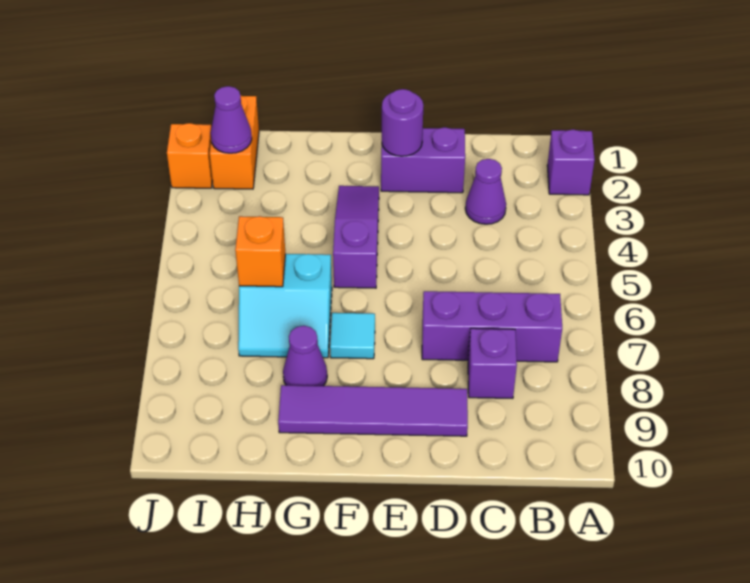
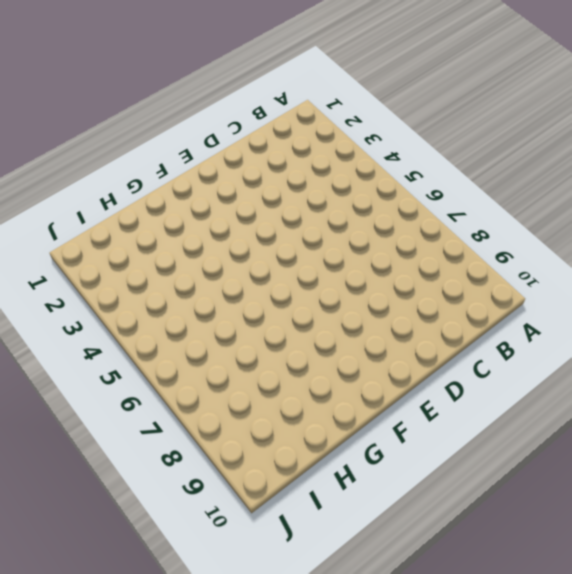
none -> purple brick A2 level 1
none -> purple brick B7:D7 level 1
none -> purple cone C3 level 1

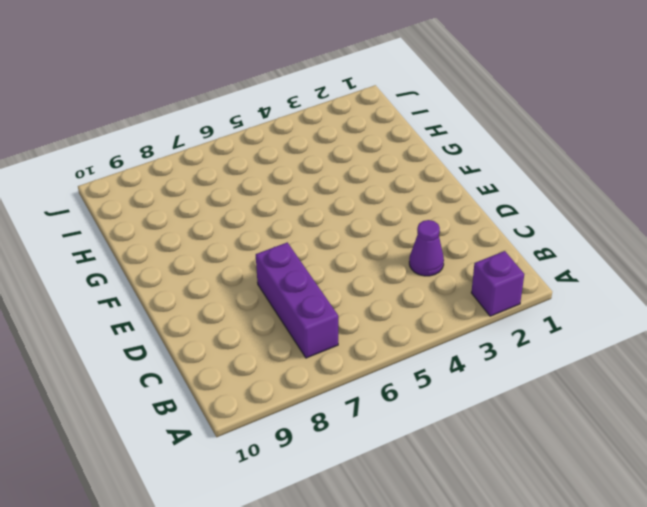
none -> purple brick C8 level 1
none -> purple brick D2:E2 level 1
none -> purple tile D9:G9 level 1

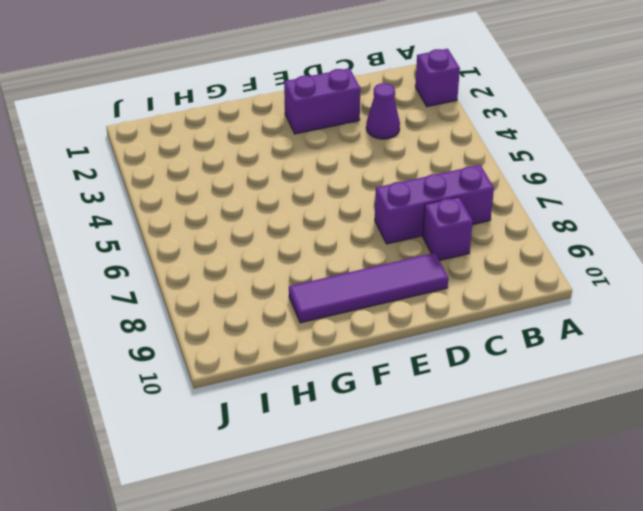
none -> purple slope F3:F5 level 1 top 5
none -> cyan tile F7 level 1
none -> cyan slope G6:H7 level 1 top 6

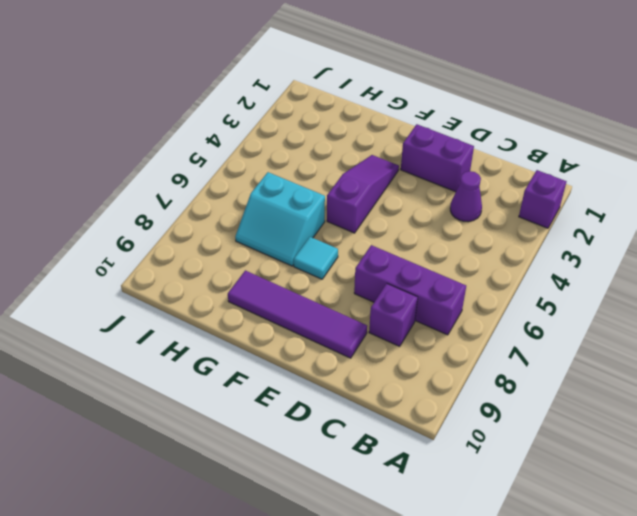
none -> purple cone G8 level 1
none -> orange brick I1:I2 level 1
none -> orange brick J2 level 1

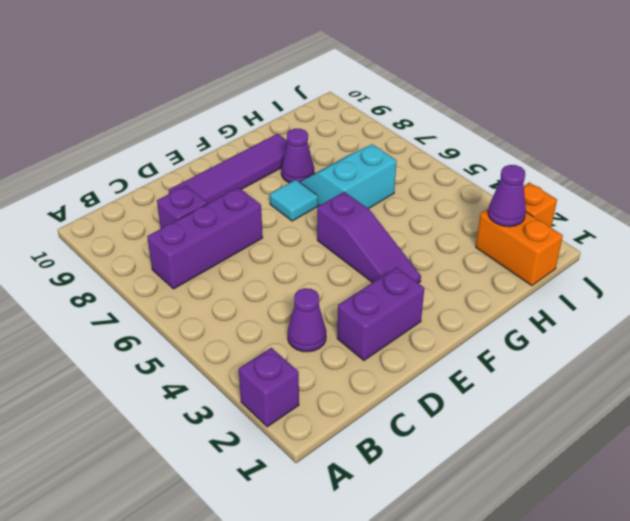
none -> purple round brick E2 level 2
none -> orange brick H6 level 2

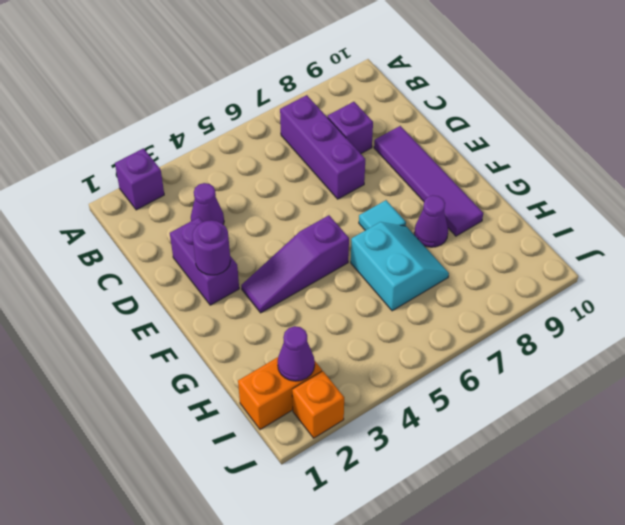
none -> orange brick H6 level 2

